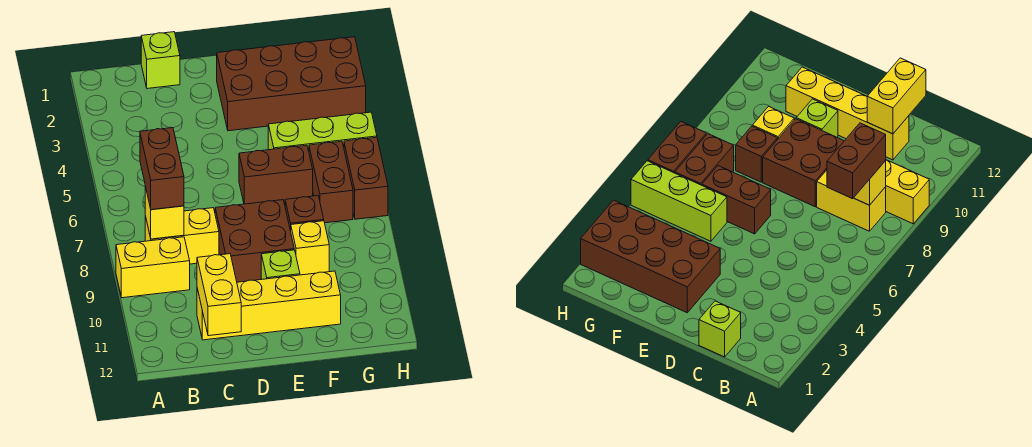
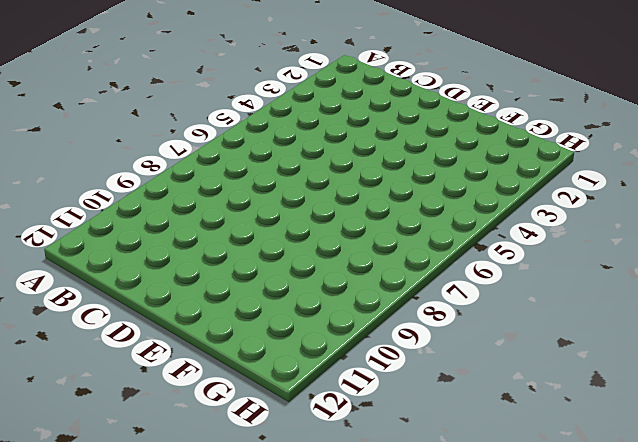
none -> yellow brick A9:B9 level 1
none -> yellow brick B8:C8 level 1
none -> lime brick C1 level 1

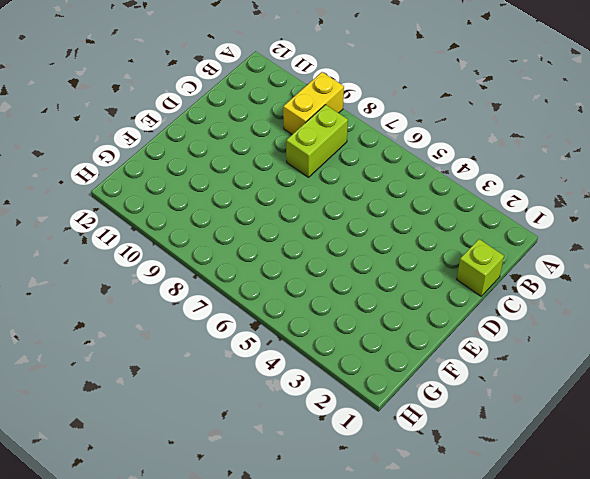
lime brick B8:C8 level 1 -> yellow brick B8:C8 level 1
none -> yellow brick C11:F11 level 1
none -> brown brick D8:E9 level 1
none -> brown brick E2:H3 level 1

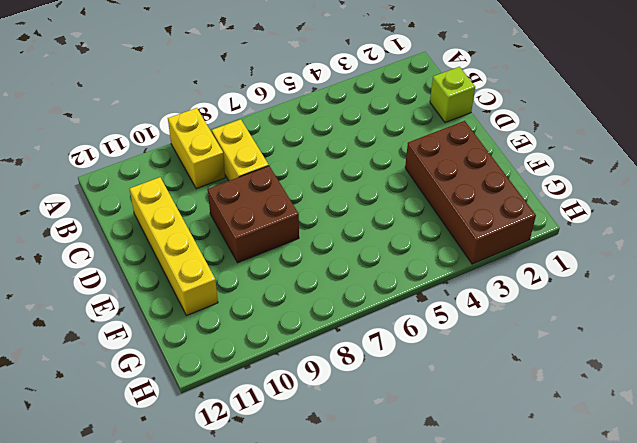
none -> brown brick E6:F6 level 1
none -> lime brick E10 level 1
none -> lime brick F5:H5 level 1

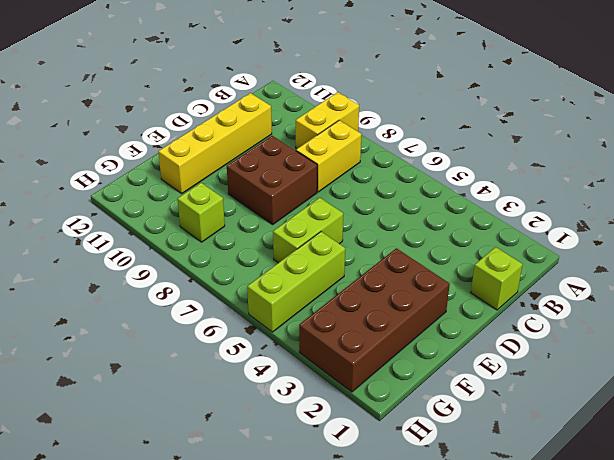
lime brick E6:F6 level 1 -> brown brick E6:F6 level 1
lime brick G9 level 1 -> lime brick E10 level 1
none -> brown brick F8 level 1
none -> yellow brick F9 level 1
none -> brown brick G6:G7 level 1

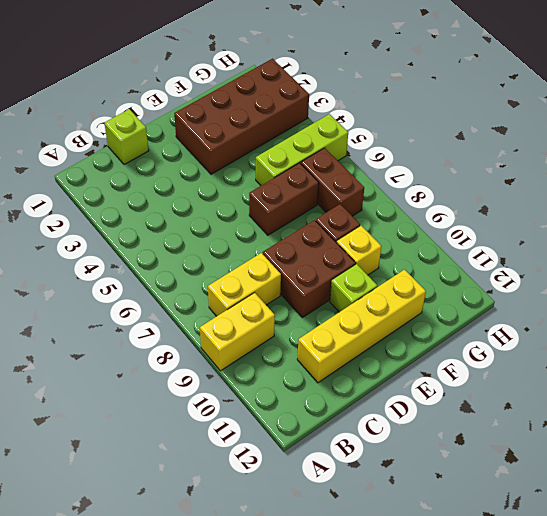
none -> brown brick H6:H7 level 1
none -> yellow brick B8 level 2
none -> yellow brick C11:C12 level 2

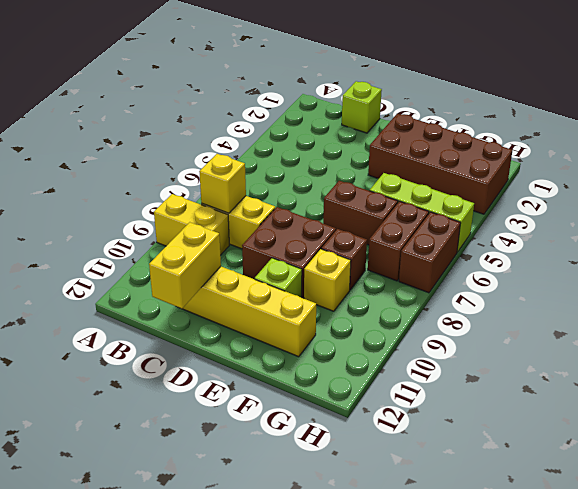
none -> brown brick B7:B8 level 3

